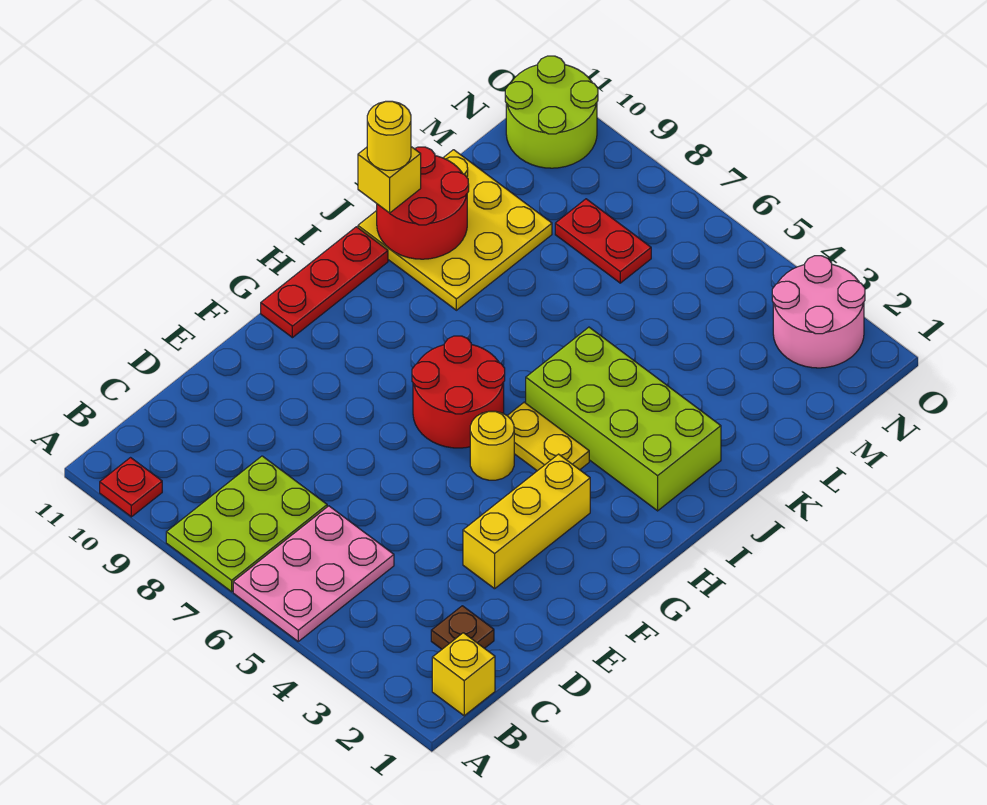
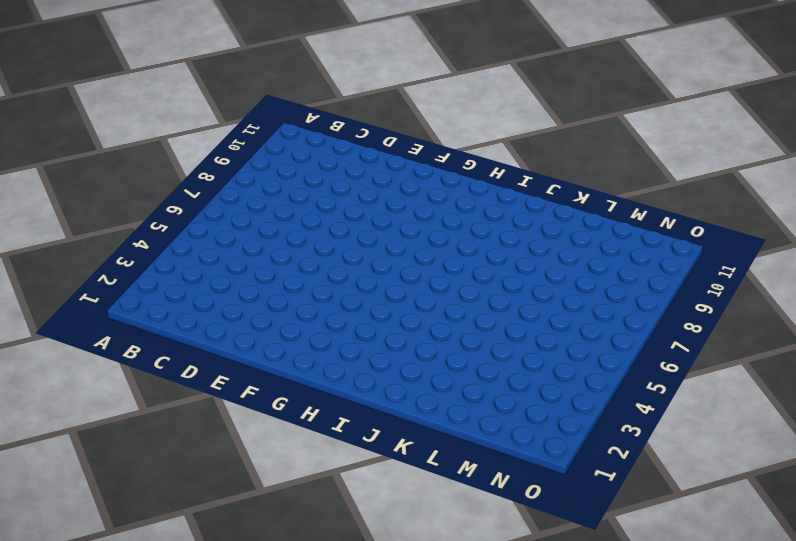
none -> pink plate A5:C6 level 1
none -> lime plate A7:C8 level 1
none -> red plate A10 level 1

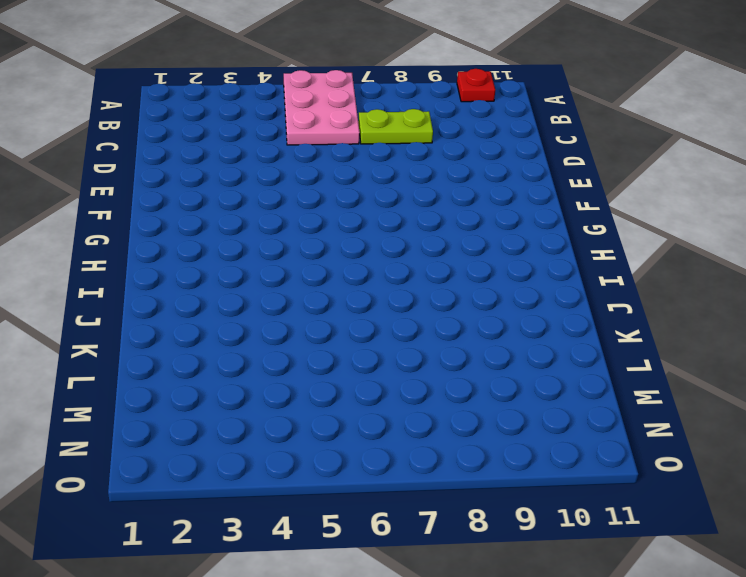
lime plate C7:C8 level 1 -> lime plate A7:C8 level 1
none -> yellow brick B1 level 1
none -> brown plate C2 level 1
none -> yellow brick E3:G3 level 1

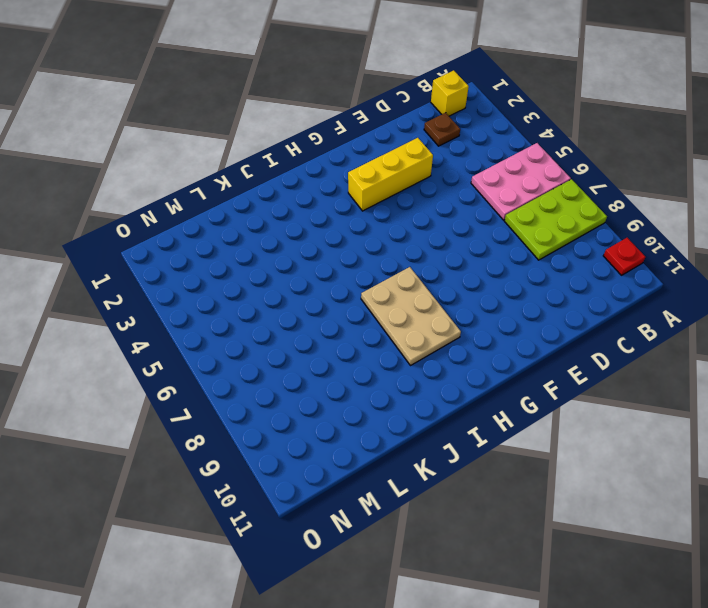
tan plate H7:I9 level 1 -> red round brick G6:H7 level 1
none -> yellow round brick G5 level 1
none -> red plate G11:I11 level 1
none -> yellow plate H4:H5 level 1

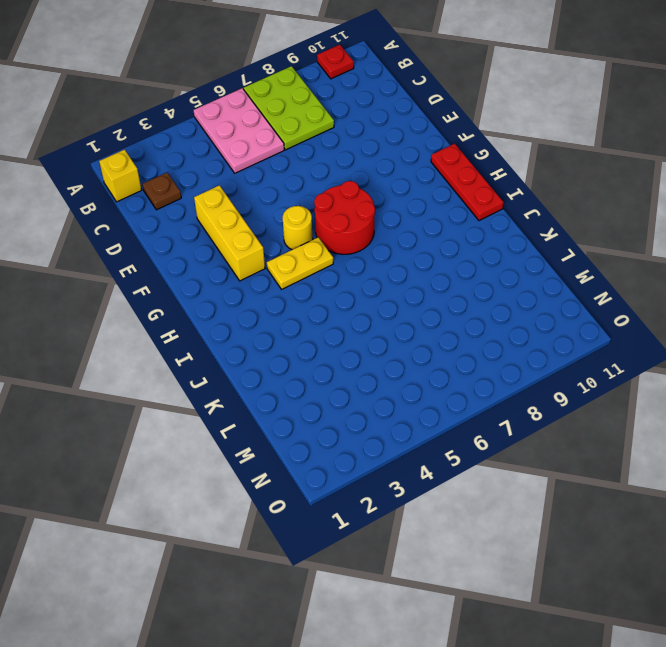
none -> lime brick I2:J5 level 1
none -> yellow plate J9:L11 level 1
none -> red plate M7:M8 level 1

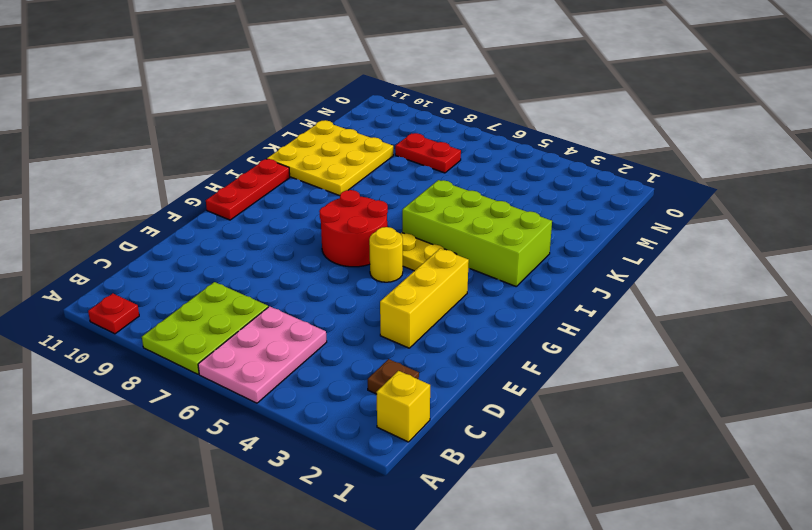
none -> pink round brick N2:O3 level 1
none -> lime round brick N10:O11 level 1
none -> red round brick J10:K11 level 2

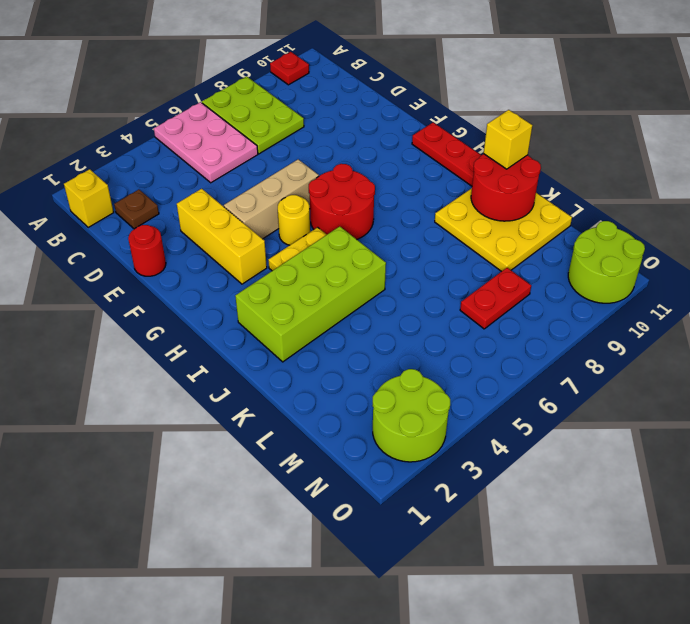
red round brick E1 level 1 -> none
tan brick F4:F6 level 1 -> none
lime round brick N2:O3 level 1 -> pink round brick N2:O3 level 1
none -> yellow round brick J11 level 4

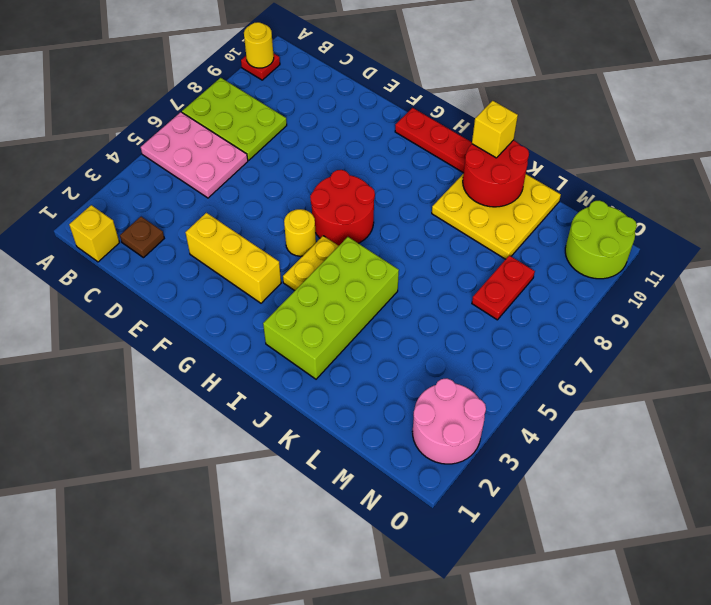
yellow round brick A10 level 2 -> yellow round brick J11 level 4

